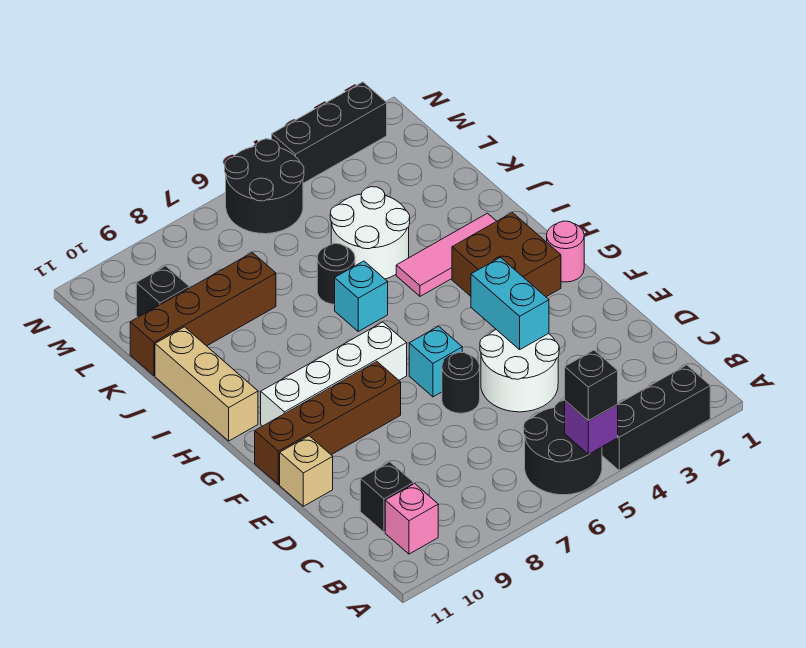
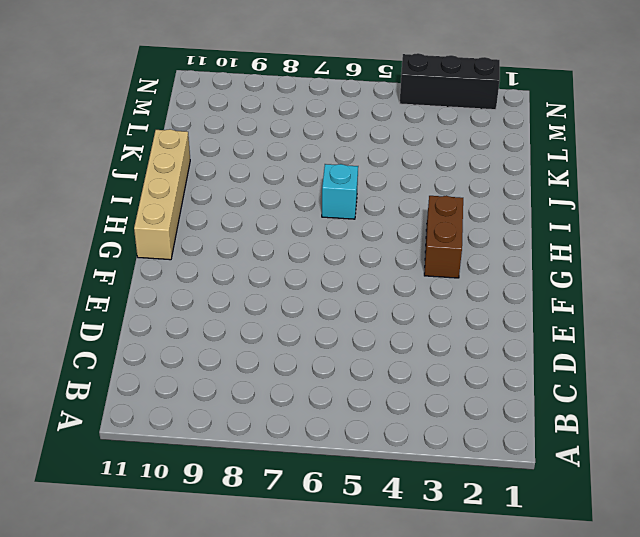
brown brick G3:H3 level 1 -> brown brick G2:H3 level 1
tan brick G11:J11 level 1 -> tan brick H11:J11 level 1
none -> black brick A2:A4 level 1
none -> black round brick A5:B6 level 1
none -> pink brick B10 level 1

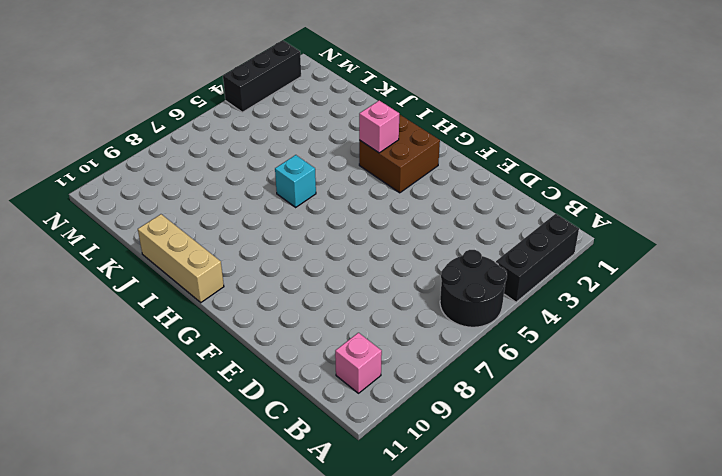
pink brick H3 level 2 -> none
none -> black brick C10 level 1
none -> white round brick D4:E5 level 1
none -> black round brick E6 level 1

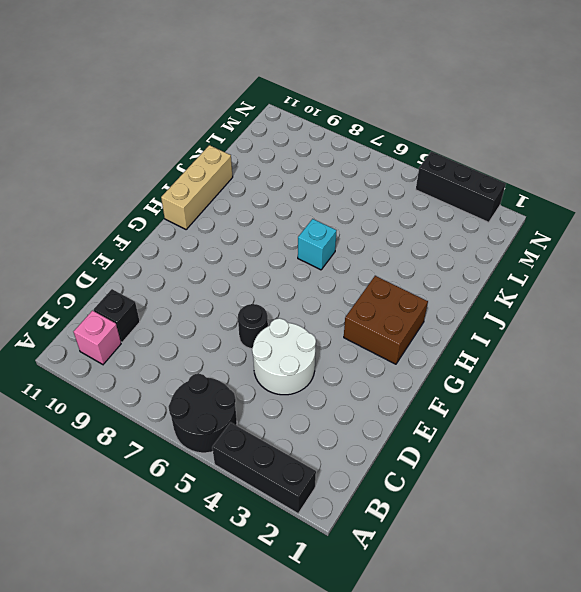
none -> tan brick E11 level 1
none -> cyan brick F6 level 1
none -> brown brick F8:F11 level 1

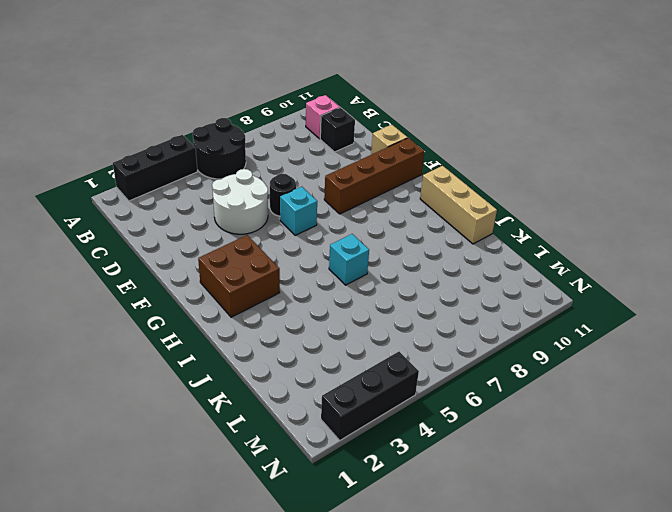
none -> pink round brick G1 level 1
none -> white brick G7:G10 level 1
none -> pink tile I2:I4 level 1

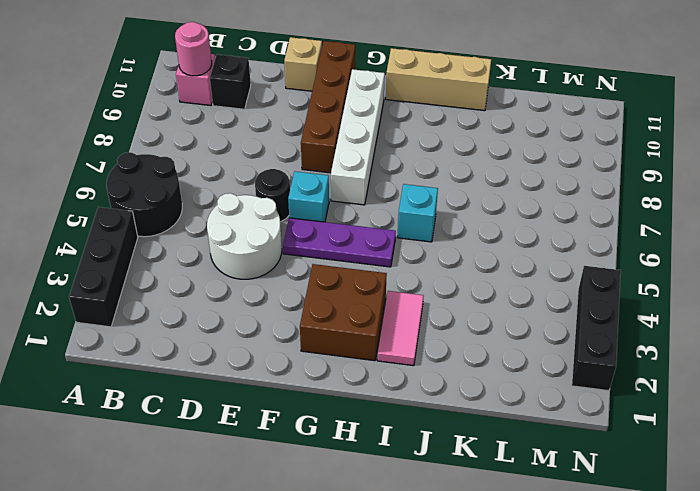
pink round brick B10 level 2 -> pink round brick G1 level 1
purple plate F5:H5 level 1 -> none
pink tile I2:I3 level 1 -> pink tile I2:I4 level 1
none -> white round brick J4:K5 level 1
none -> black round brick J6 level 1
none -> brown brick K8:K11 level 1

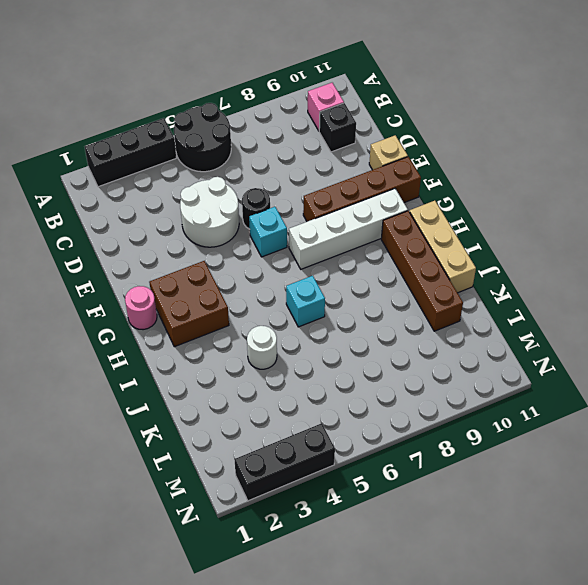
brown brick H10:K10 level 1 -> brown brick K8:K11 level 1
white round brick J4 level 1 -> white round brick J4:K5 level 1
none -> pink tile I2:I4 level 1
none -> black round brick J6 level 1
none -> black brick L10 level 1

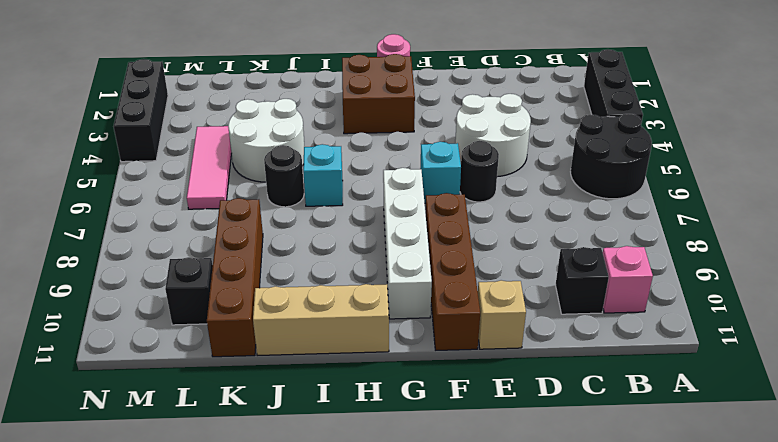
pink tile L4:L6 level 1 -> pink tile I2:I4 level 1
none -> black round brick M5:N6 level 1
none -> purple brick A5 level 2
none -> cyan brick E4:F4 level 2

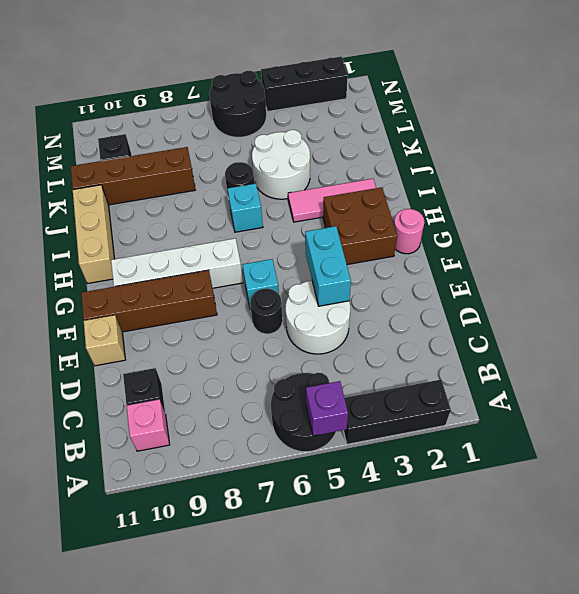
none -> black brick A5 level 3

